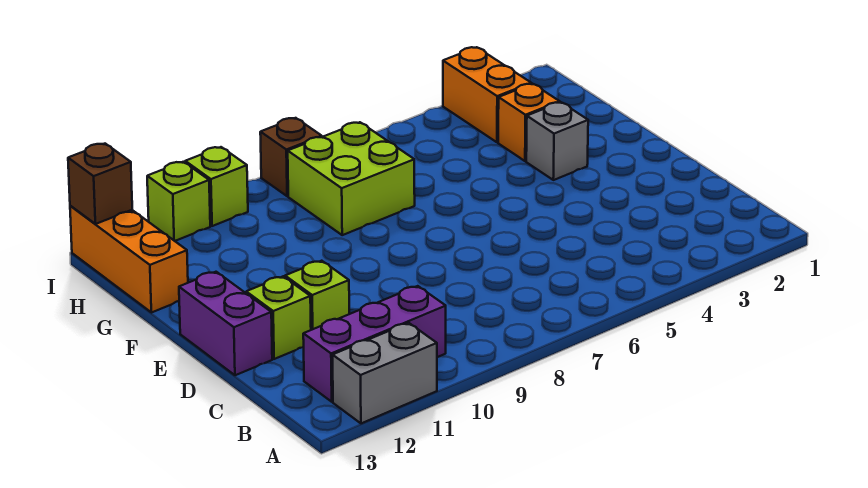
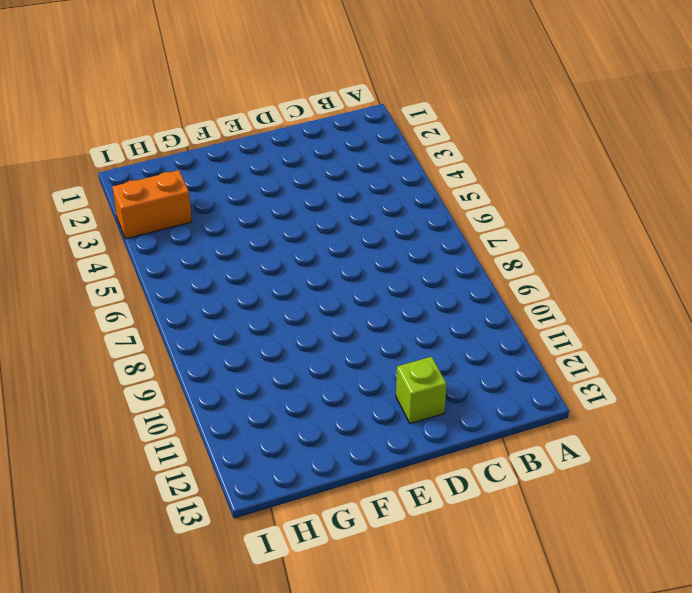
none -> grey brick A11:A12 level 1
none -> purple brick B10:B12 level 1
none -> lime brick D11 level 1

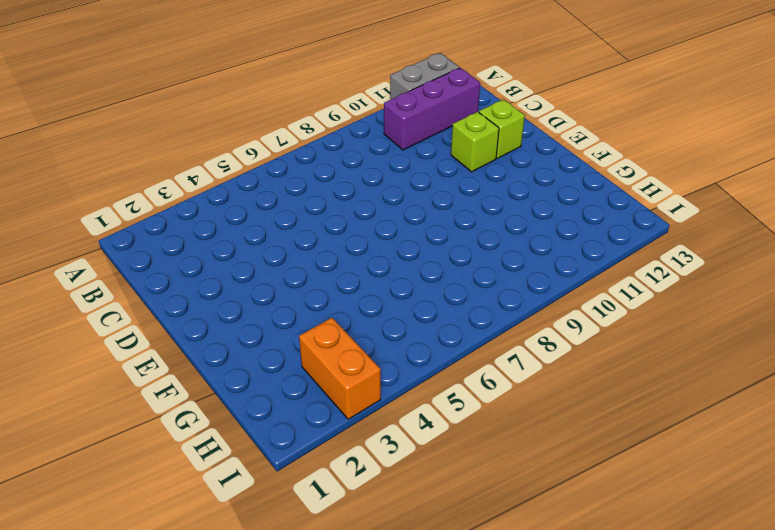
none -> purple brick D13:E13 level 1
none -> grey brick F3 level 1
none -> orange brick G3 level 1

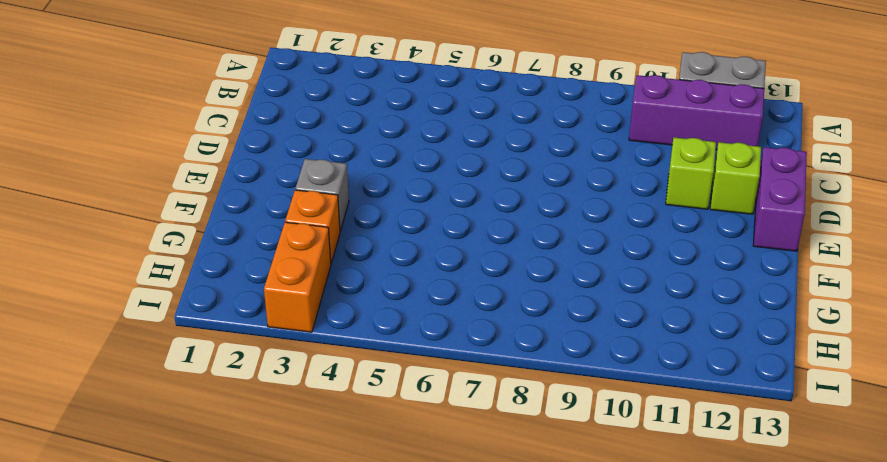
none -> lime brick G7:H8 level 1
none -> orange brick G13:I13 level 1
none -> brown brick I8 level 1

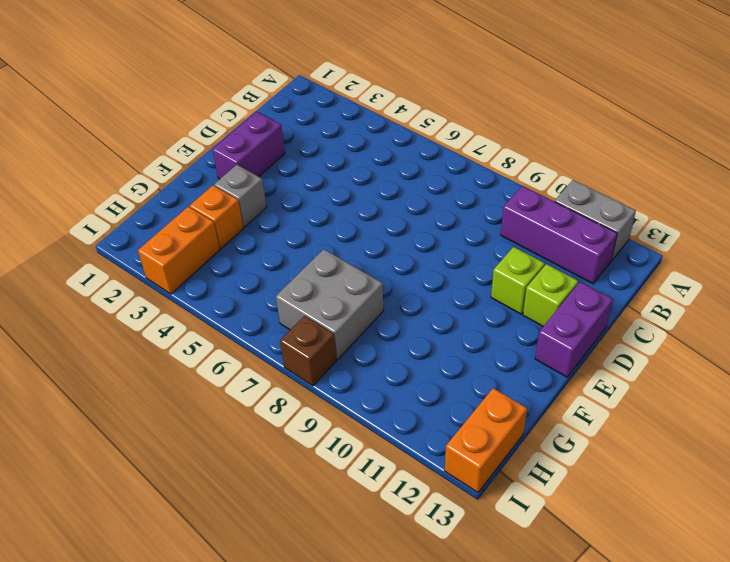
purple brick D2:E2 level 1 -> none
grey brick G7:H8 level 1 -> lime brick G7:H8 level 1
orange brick H13:I13 level 1 -> orange brick G13:I13 level 1
none -> lime brick I10 level 1
none -> lime brick I11 level 1
none -> brown brick I13 level 2

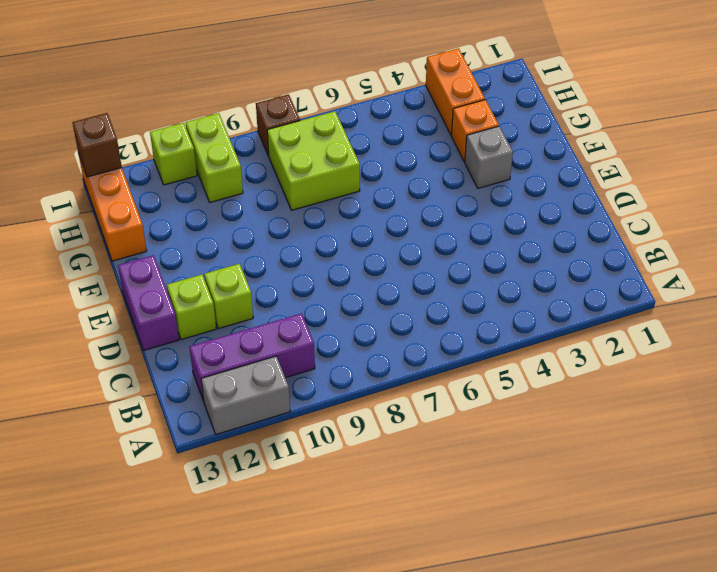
lime brick H10:I10 level 1 -> lime brick I10 level 1

